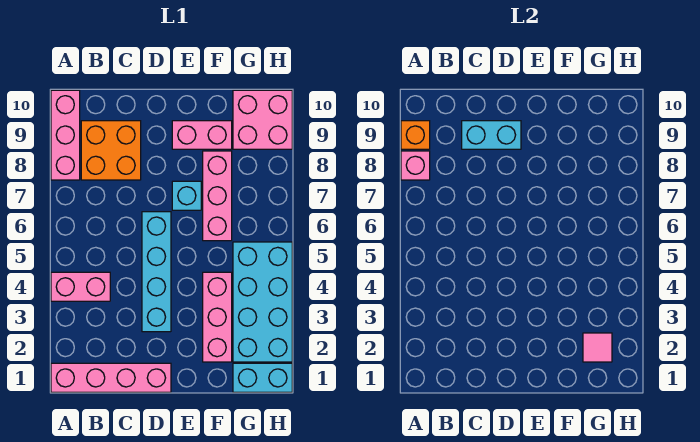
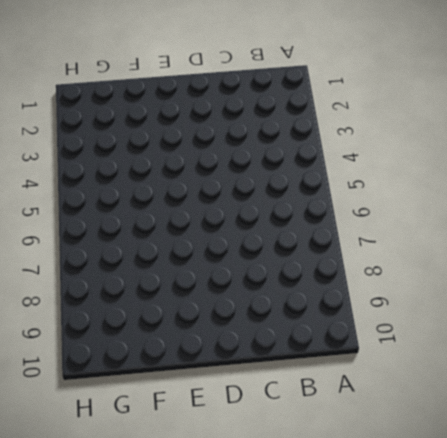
none -> pink brick A1:D1 level 1
none -> pink brick A4:B4 level 1
none -> pink brick A8:A10 level 1

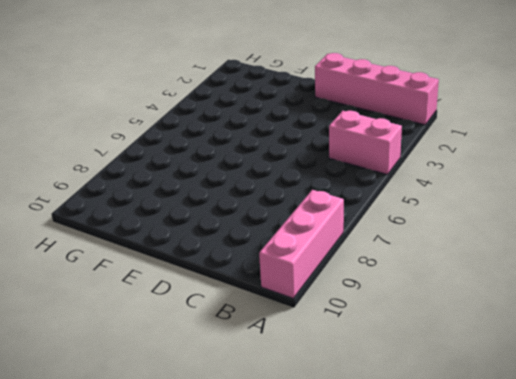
none -> orange brick B8:C9 level 1
none -> cyan brick D3:D6 level 1
none -> cyan brick E7 level 1

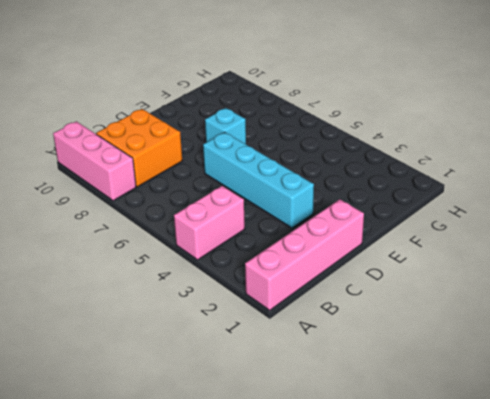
none -> pink brick E9:F9 level 1
none -> pink brick F2:F4 level 1
none -> pink brick F6:F8 level 1

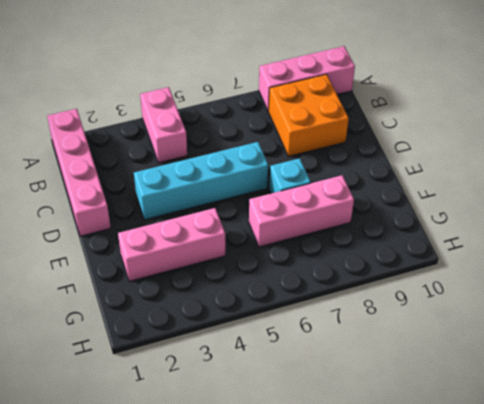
none -> pink brick E9:F9 level 1
none -> cyan brick G1:H1 level 1
none -> cyan brick G2:H5 level 1

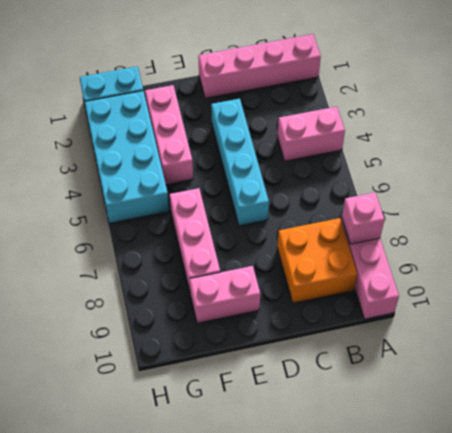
none -> cyan brick E7 level 1
none -> pink brick G9:H10 level 1
none -> orange brick A9 level 2

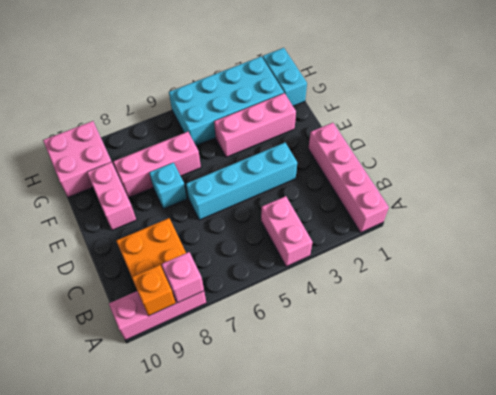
none -> cyan brick C9:D9 level 2
none -> pink tile G2 level 2

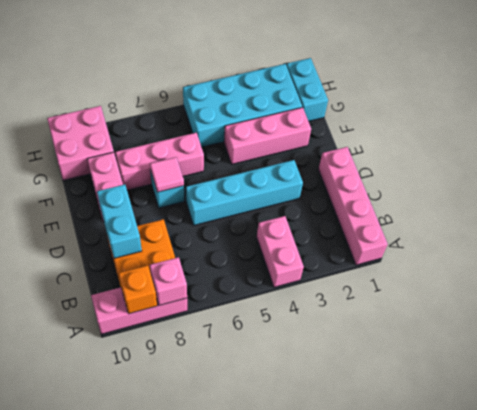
pink tile E7 level 2 -> pink tile G2 level 2

